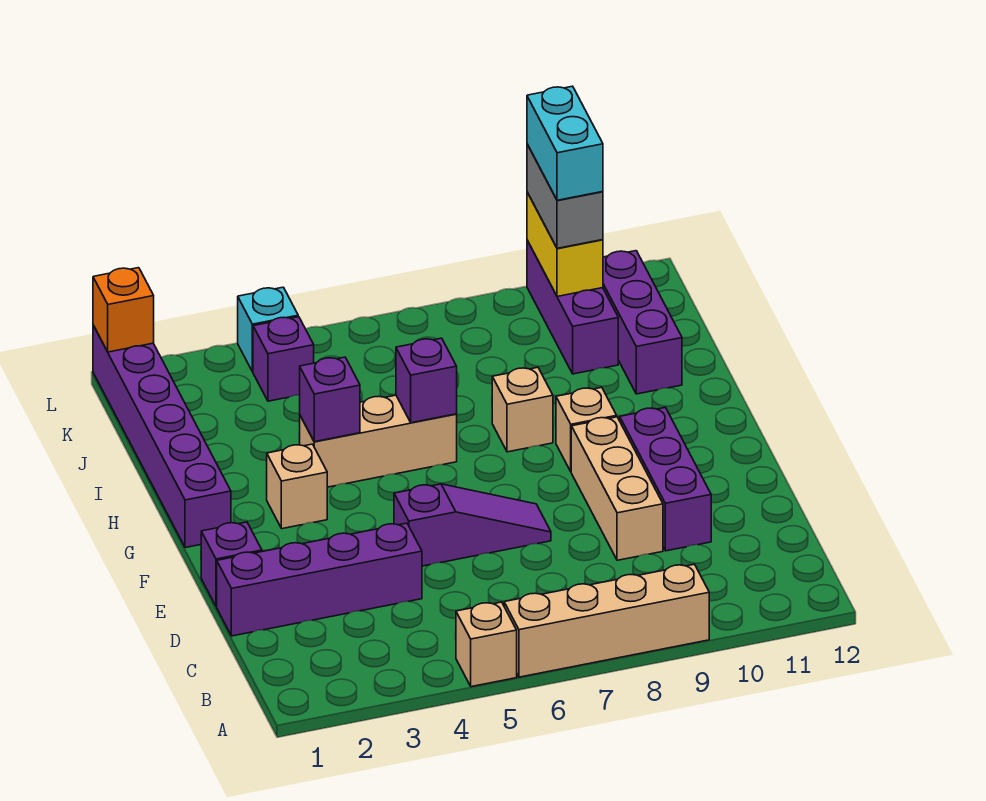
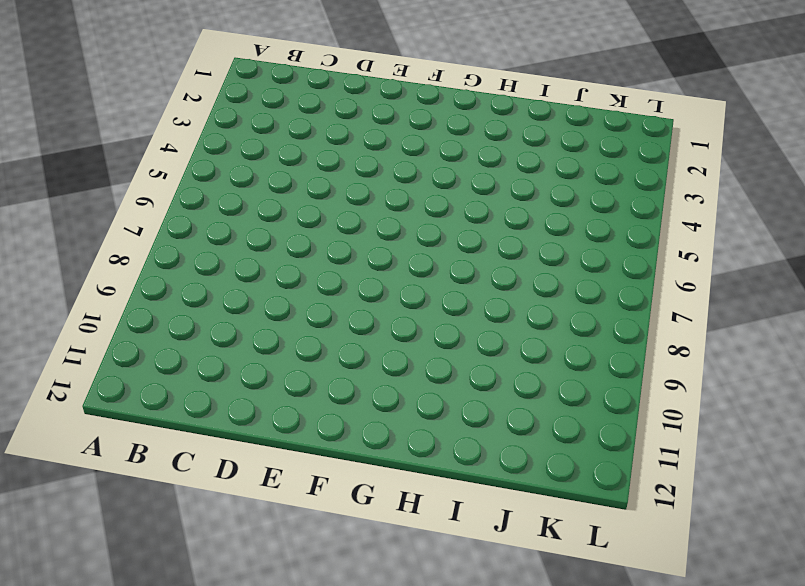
none -> tan brick A5 level 1
none -> tan brick A6:A9 level 1
none -> purple brick D1:D4 level 1

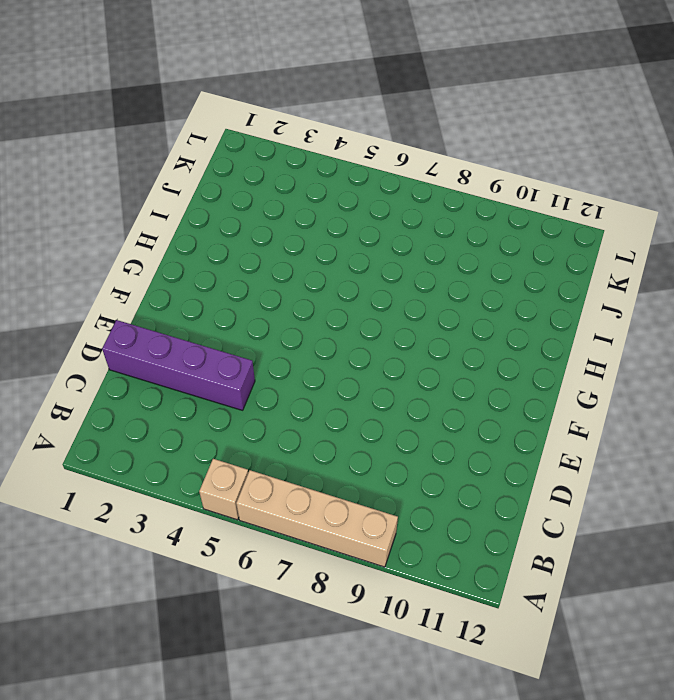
none -> tan brick D9:F9 level 1
none -> purple brick D10:F10 level 1
none -> purple brick E1 level 1

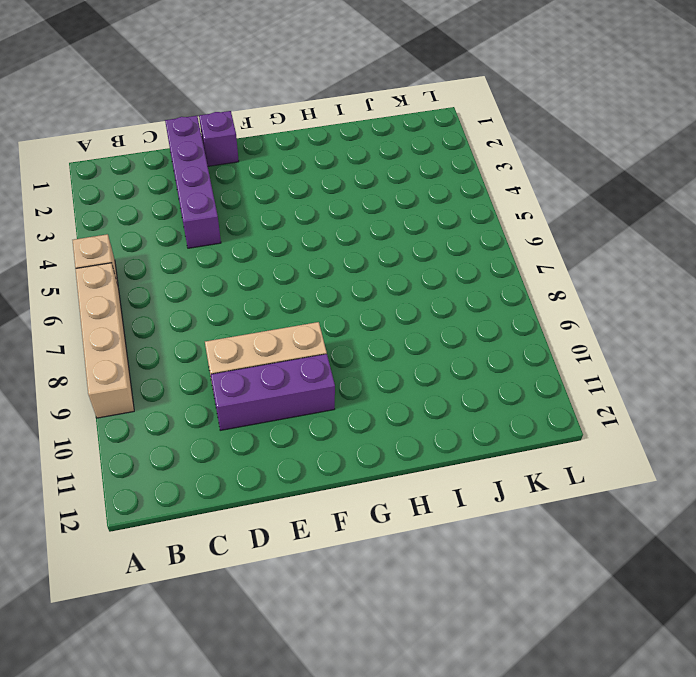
none -> purple slope E5:E7 level 1 top 5
none -> purple brick G1:L1 level 1
none -> tan brick G3 level 1

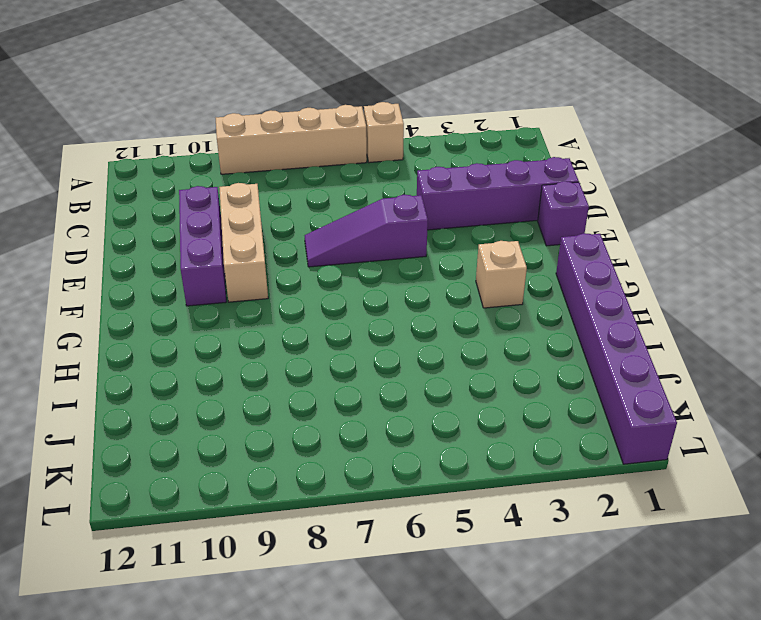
none -> tan brick G9 level 1
none -> tan brick H4:H6 level 1
none -> tan brick H8 level 1

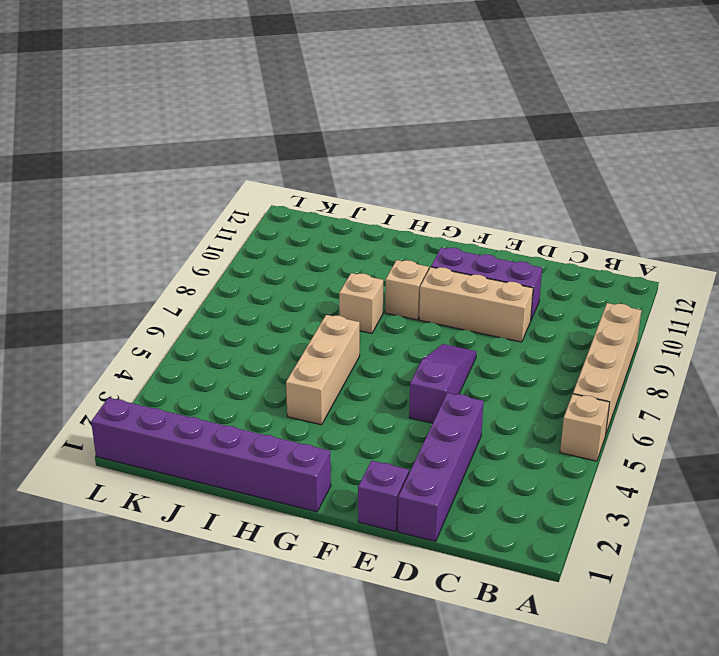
none -> tan brick G3 level 1
none -> purple brick I11:K11 level 1
none -> purple brick J10:L10 level 1

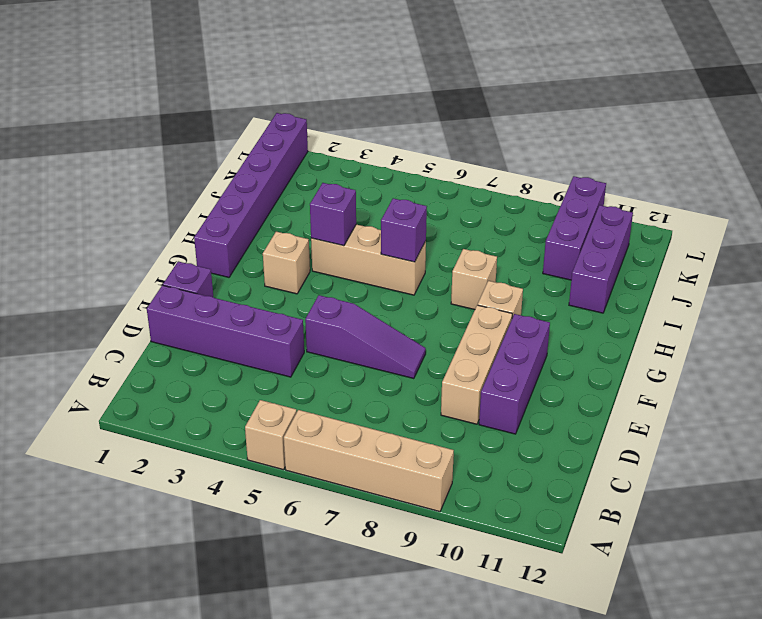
none -> purple brick K4 level 1
none -> cyan brick L4 level 1
none -> yellow brick K10:L10 level 2

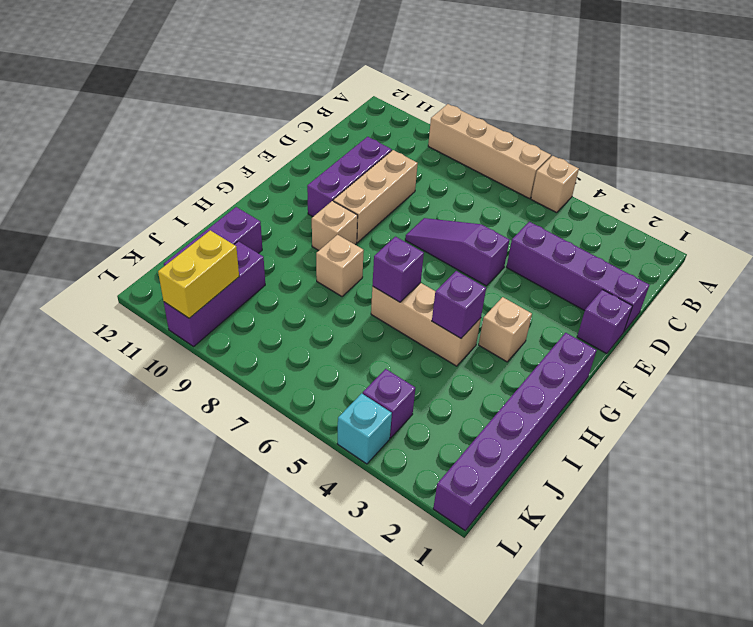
none -> orange brick L1 level 2
none -> grey brick K10:L10 level 3
none -> cyan brick K10:L10 level 4

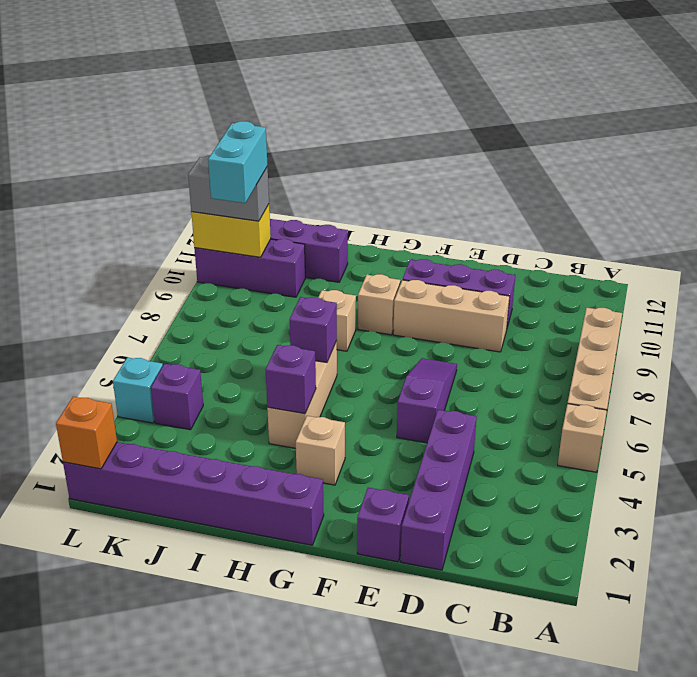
cyan brick K9:K10 level 4 -> cyan brick K10:L10 level 4

